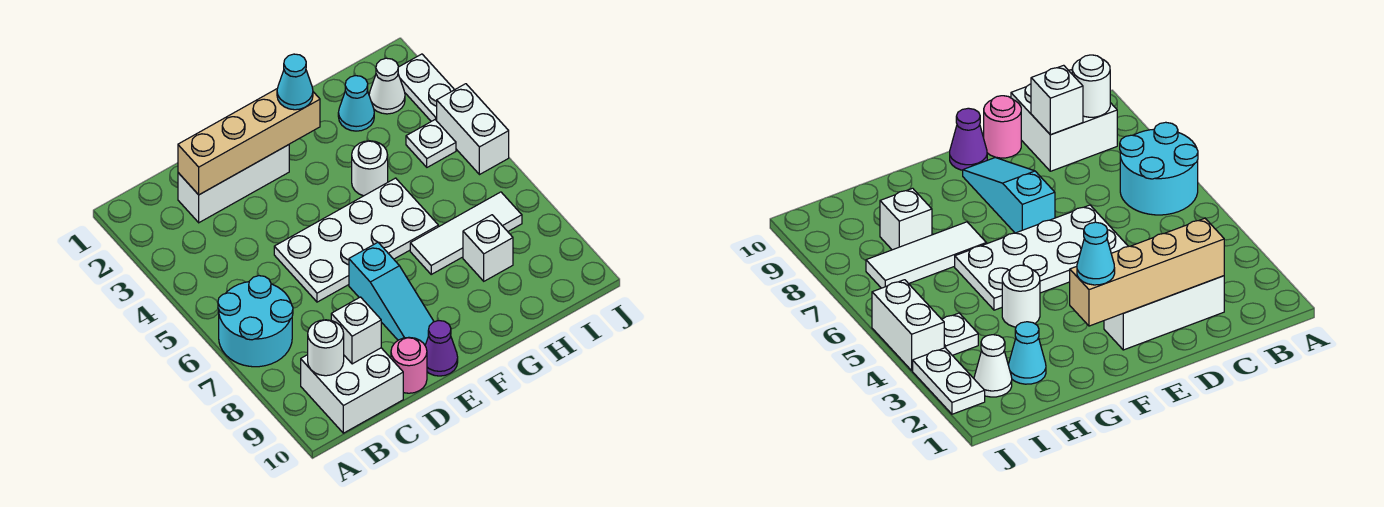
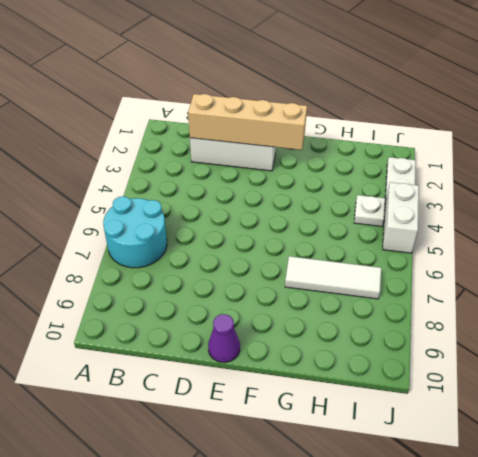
none -> white brick B9:C10 level 1
none -> white plate D5:G6 level 1
none -> pink round brick D10 level 1

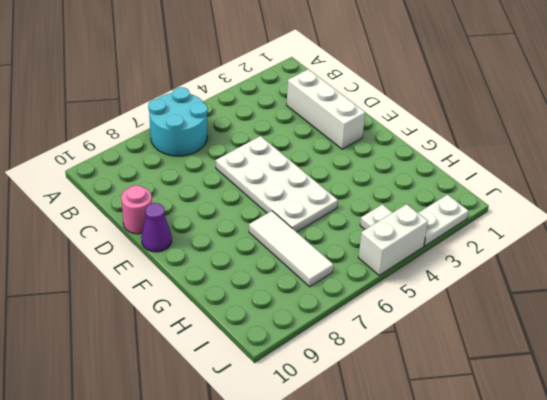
none -> white brick B9:C10 level 1
none -> cyan slope E7:E9 level 1 top 7
none -> white round brick G4 level 1

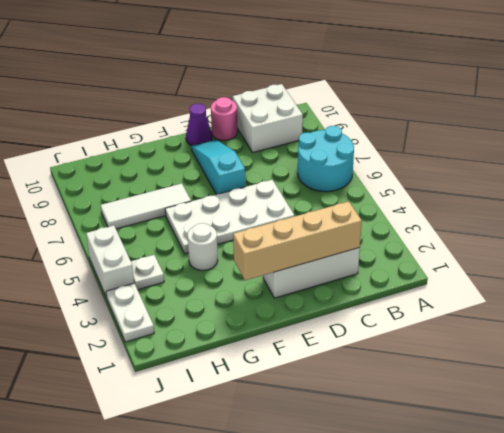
none -> cyan cone H2 level 1
none -> white brick H8 level 1
none -> white cone I2 level 1

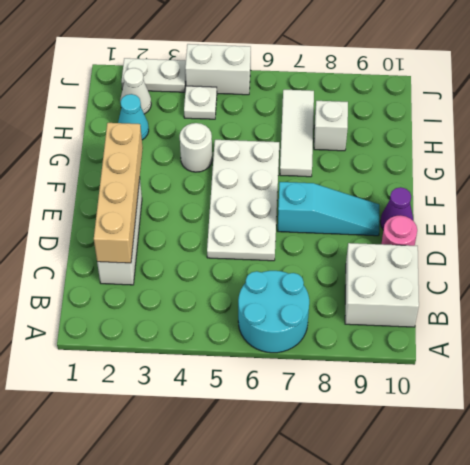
none -> white round brick B9 level 2
none -> white brick C9 level 2
none -> cyan cone F2 level 3

